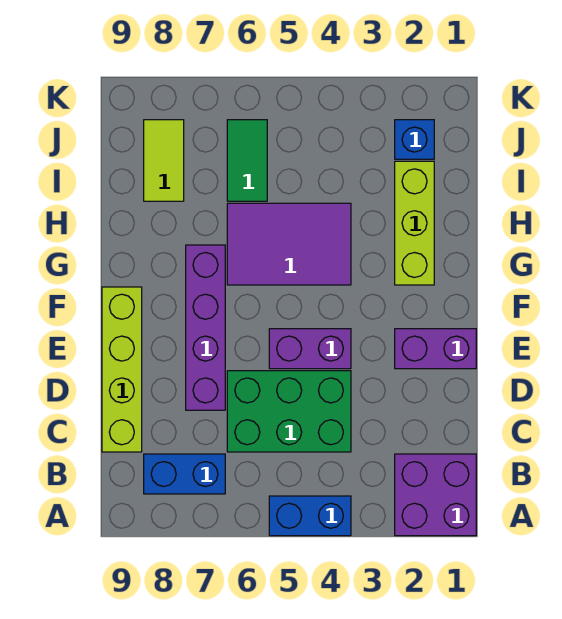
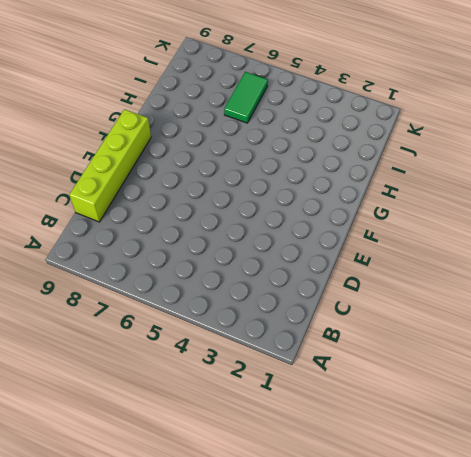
none -> purple brick A1:B2 level 1
none -> blue brick A4:A5 level 1
none -> blue brick B7:B8 level 1

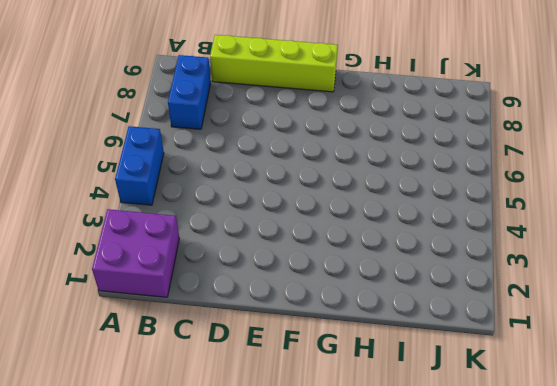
none -> green brick C4:D6 level 1
none -> purple brick D7:G7 level 1
none -> purple brick E1:E2 level 1

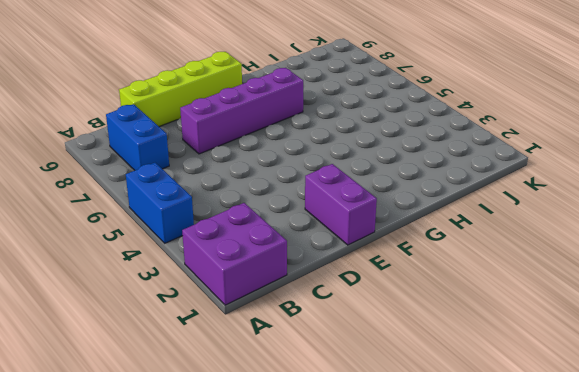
none -> green brick C4:D6 level 1
none -> purple brick E4:E5 level 1
none -> lime brick G2:I2 level 1

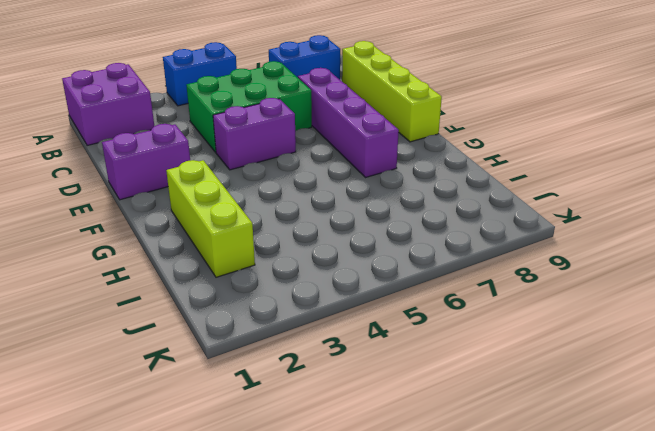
none -> purple tile G4:H6 level 1
none -> green tile I6:J6 level 1
none -> lime tile I8:J8 level 1

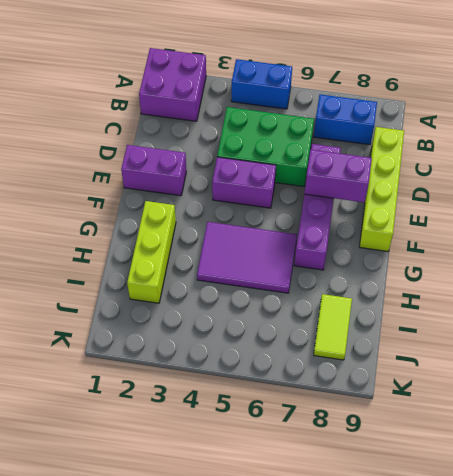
purple brick E7:E8 level 2 -> none
none -> green tile I6:J6 level 1
none -> blue brick J2 level 1

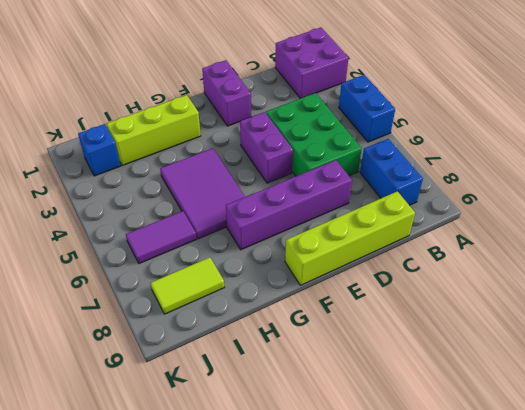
purple tile I6:J6 level 1 -> green tile I6:J6 level 1

